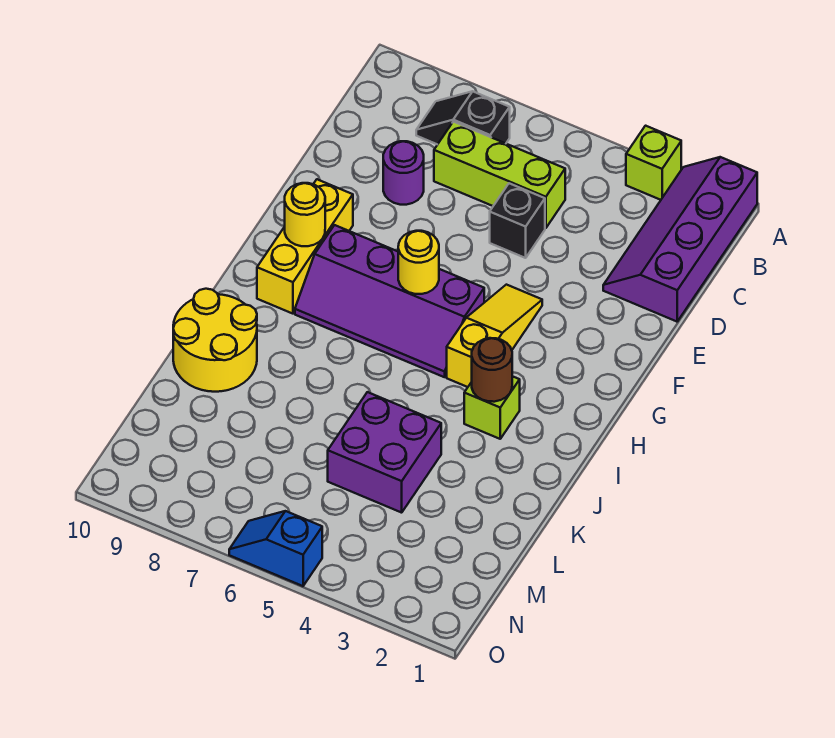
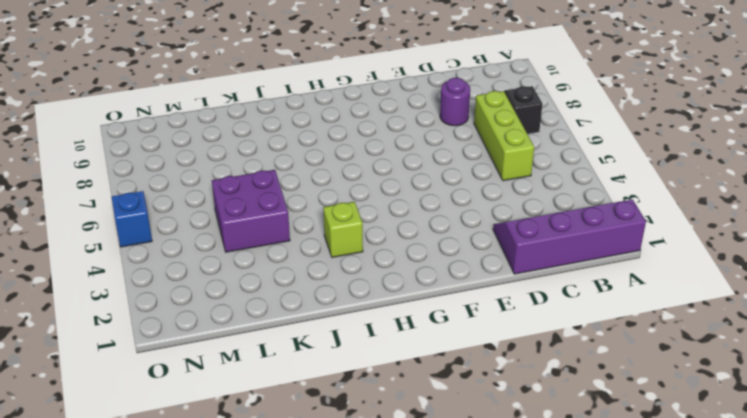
none -> lime brick A3 level 1
none -> black brick D5 level 1
none -> yellow slope F4:H4 level 1 top H

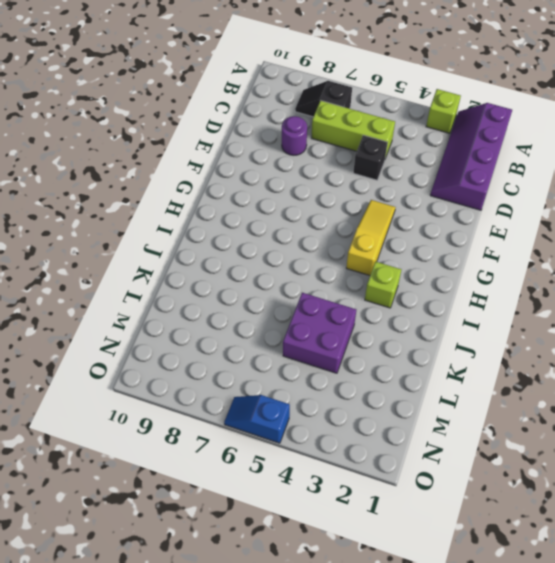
none -> yellow brick F9:H9 level 1
none -> purple slope G5:H8 level 1 top G
none -> yellow round brick J9:K10 level 1

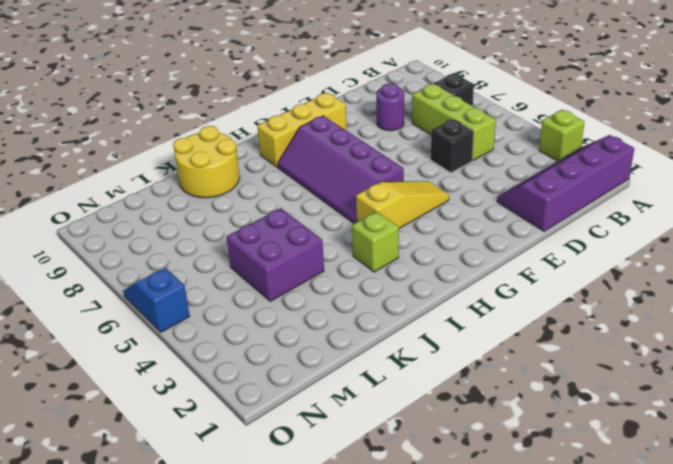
none -> yellow round brick G6 level 2
none -> yellow round brick G9 level 2
none -> brown round brick I3 level 2

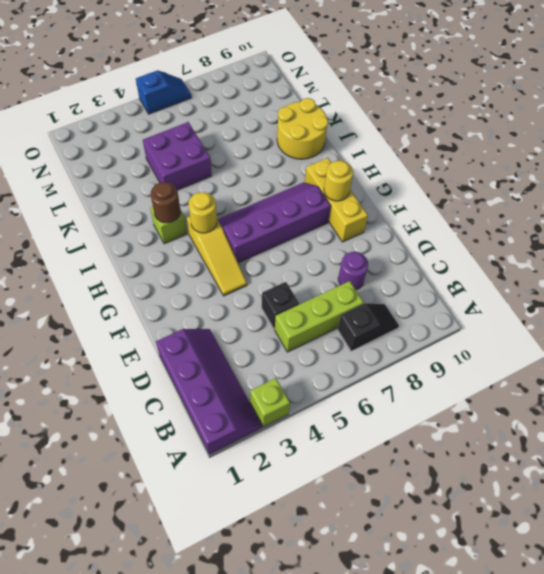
yellow round brick H4 level 2 -> yellow round brick G6 level 2

